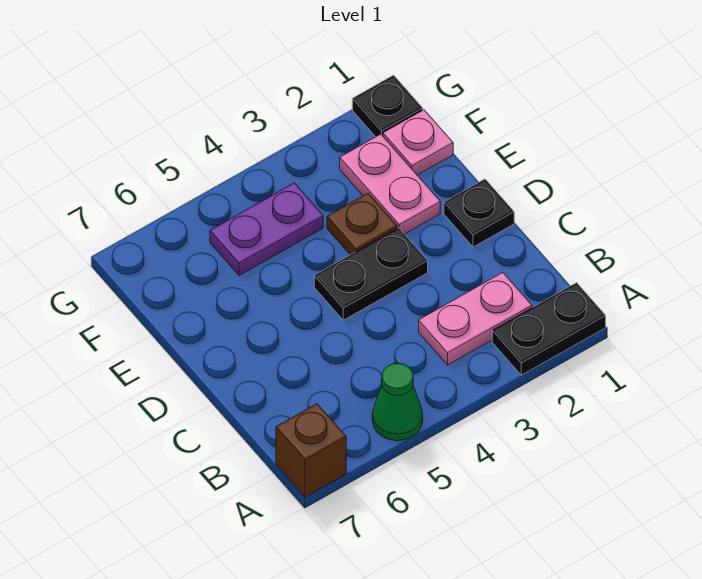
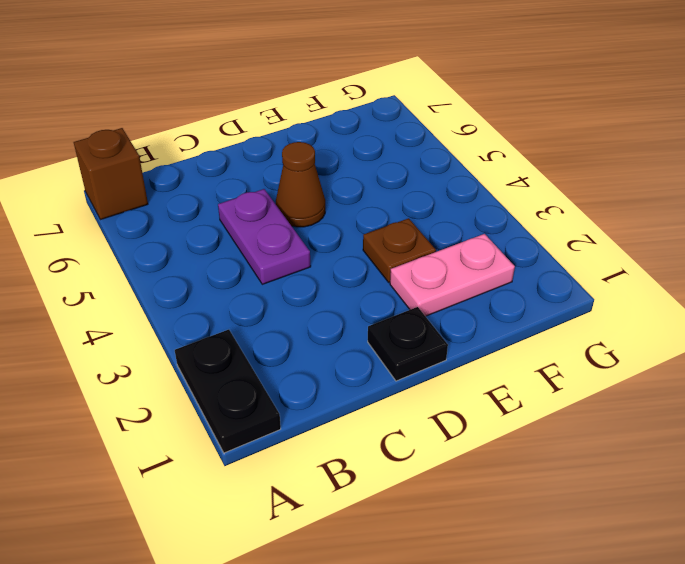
purple plate C4:C5 level 1 -> purple plate F4:F5 level 1
brown cone D5 level 1 -> none
none -> green cone A5 level 1
none -> pink plate B2:B3 level 1

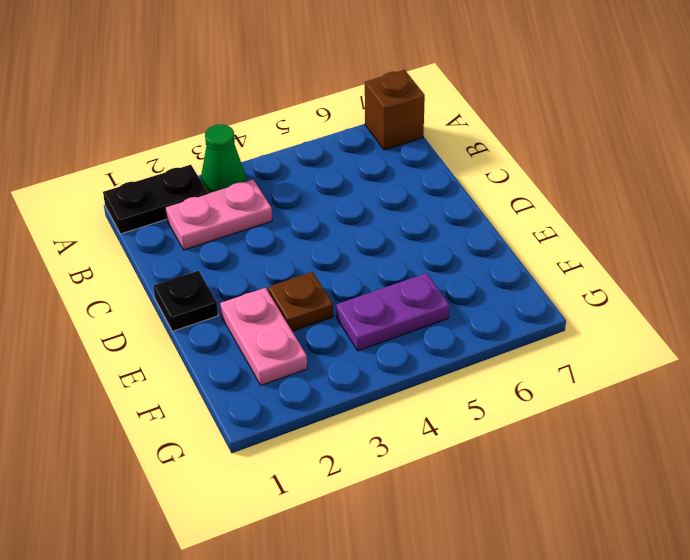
green cone A3 level 1 -> green cone A5 level 1
none -> black plate D3:D4 level 1
none -> pink plate F1 level 1

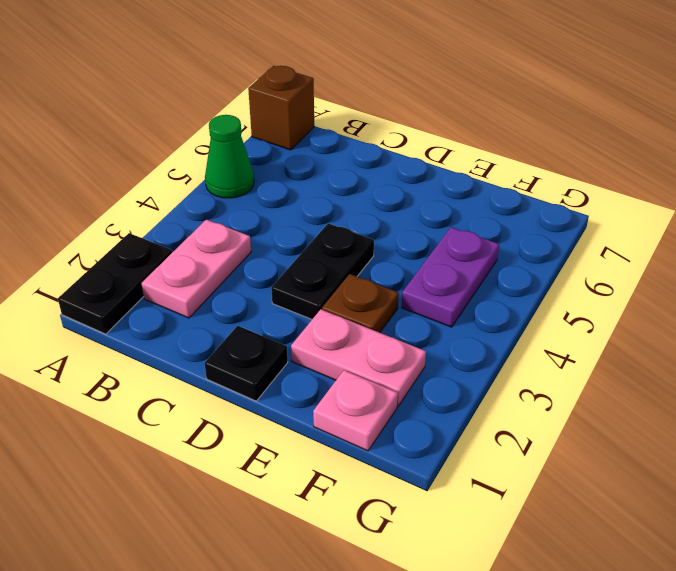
none -> black plate G1 level 1

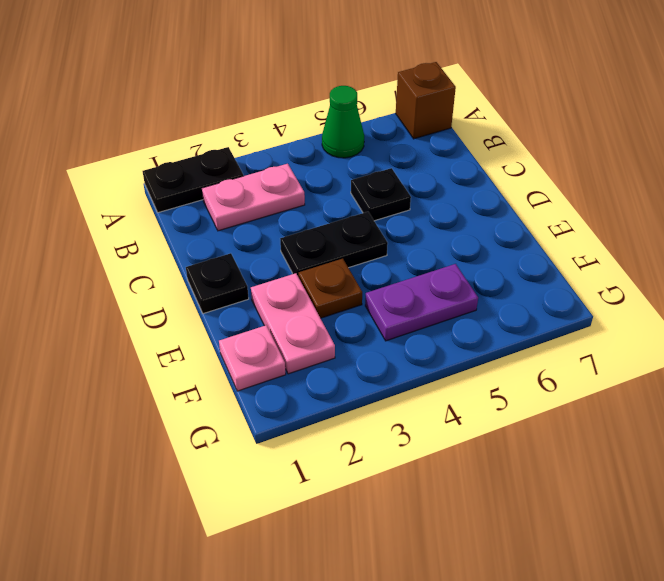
black plate C5 level 1 -> black plate G1 level 1

